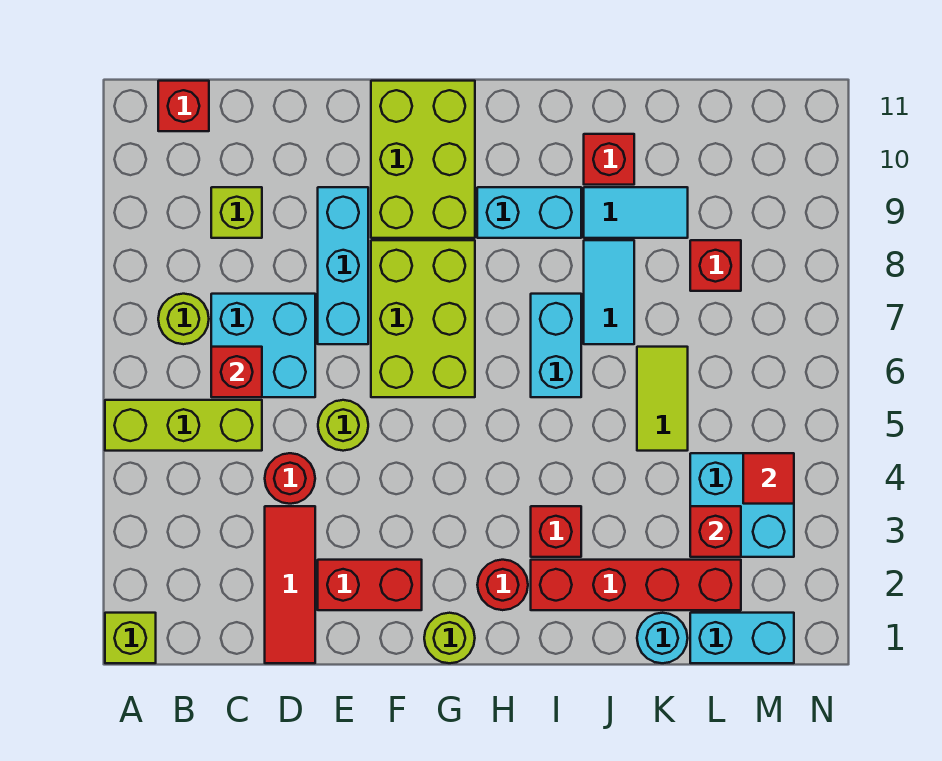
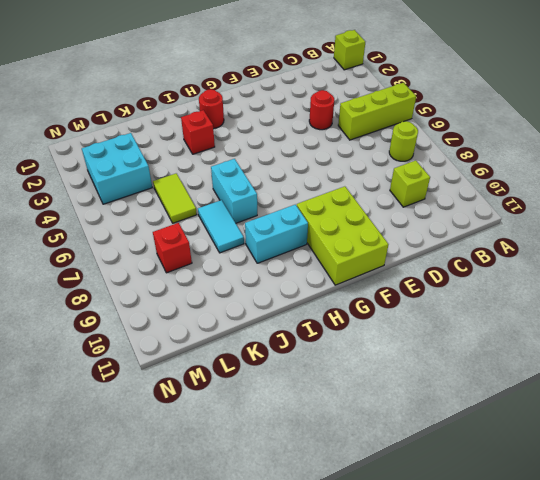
none -> red brick B11 level 1
none -> cyan brick C6:D7 level 1
none -> red tile D1:D3 level 1
none -> red brick E2:F2 level 1

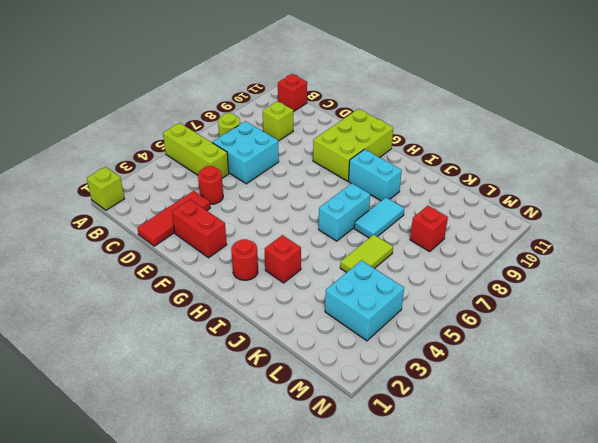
none -> lime round brick E5 level 1
none -> cyan brick E7:E9 level 1
none -> lime brick F6:G8 level 1
none -> lime round brick G1 level 1

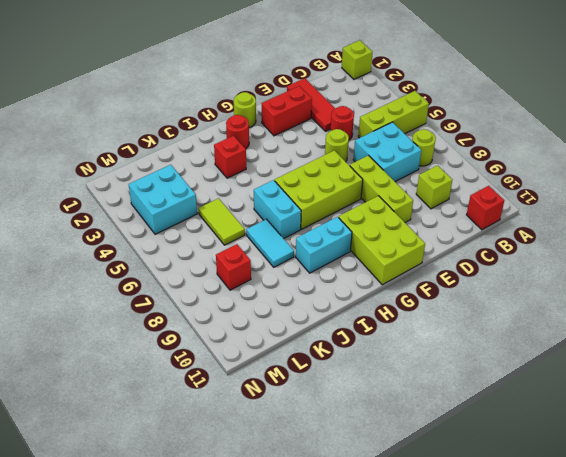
lime brick E7:E9 level 1 -> cyan brick E7:E9 level 1
lime brick F6:H7 level 1 -> lime brick F6:G8 level 1
none -> red brick I2:L2 level 1
none -> cyan tile J9:K9 level 1
none -> red brick J10 level 1
none -> cyan round brick K1 level 1

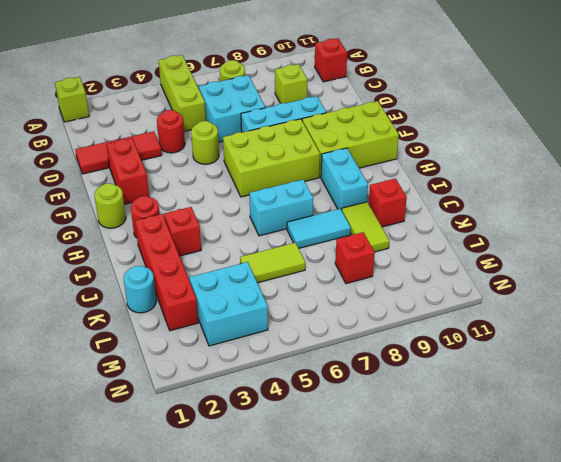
lime tile J9:K9 level 1 -> cyan tile J9:K9 level 1
none -> cyan brick L1:M1 level 1
none -> red brick C6 level 2
none -> red brick L3 level 2
none -> red tile M4 level 2

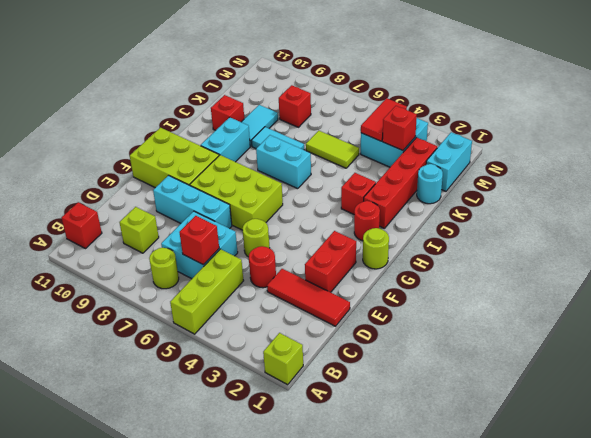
red tile L4:M4 level 2 -> red tile M4 level 2

